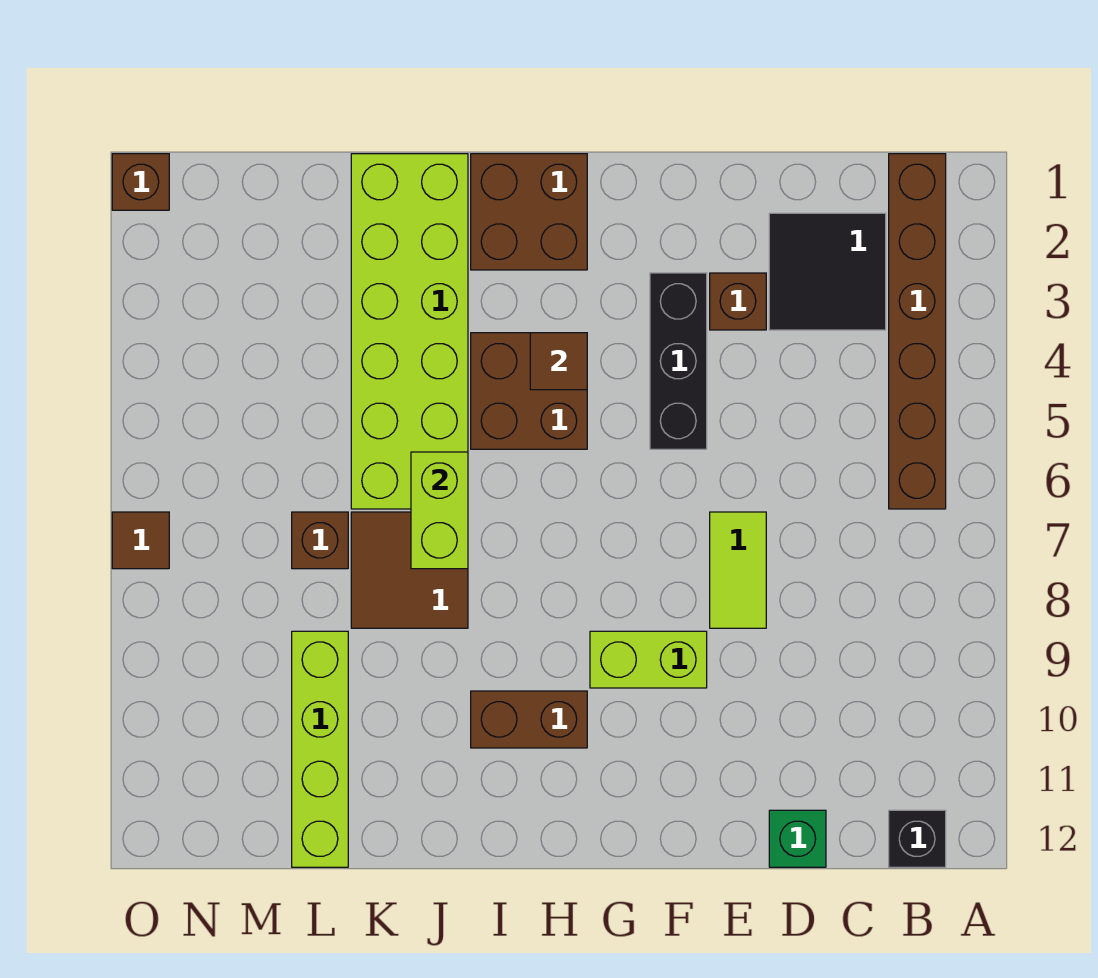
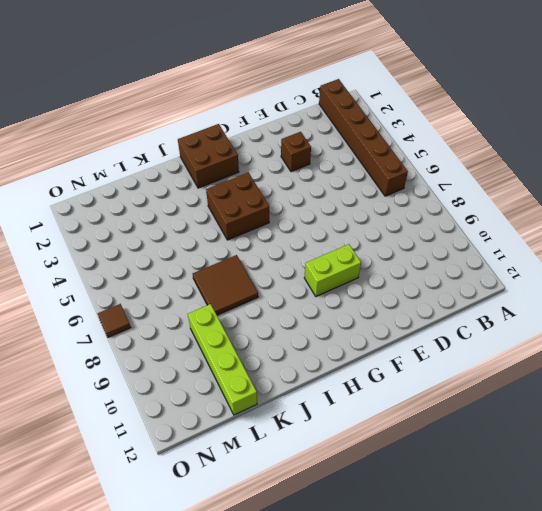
none -> black brick B12 level 1
none -> black tile C2:D3 level 1
none -> green brick D12 level 1

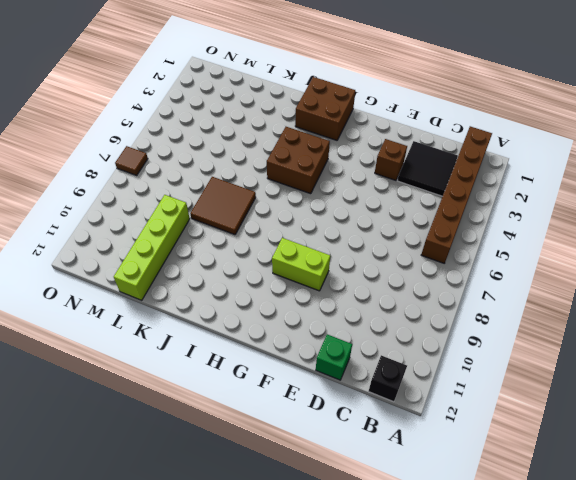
none -> lime tile E7:E8 level 1
none -> black brick F3:F5 level 1
none -> brown brick H10:I10 level 1

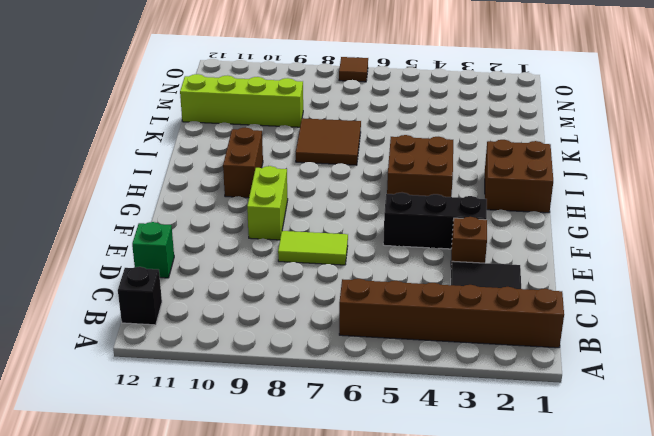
none -> lime brick J1:K6 level 1
none -> brown brick L7 level 1
none -> brown brick O1 level 1

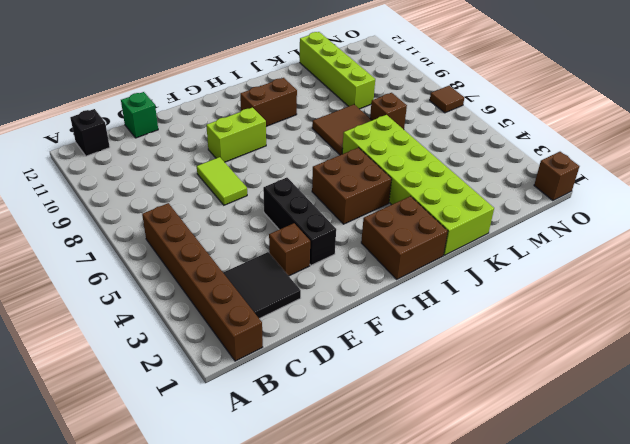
none -> brown tile H4 level 2
none -> lime brick J6:J7 level 2

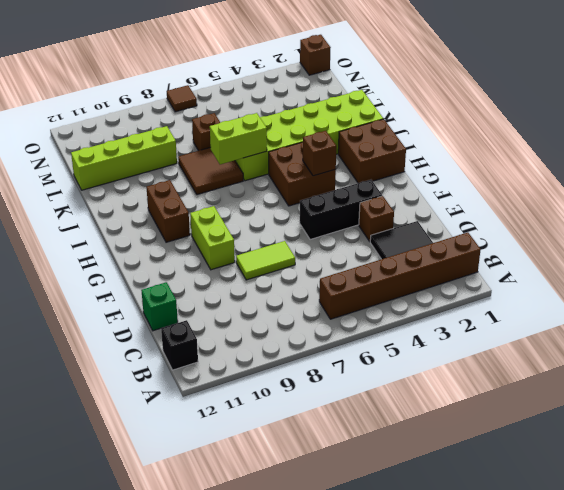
brown brick H4 level 2 -> brown tile H4 level 2

